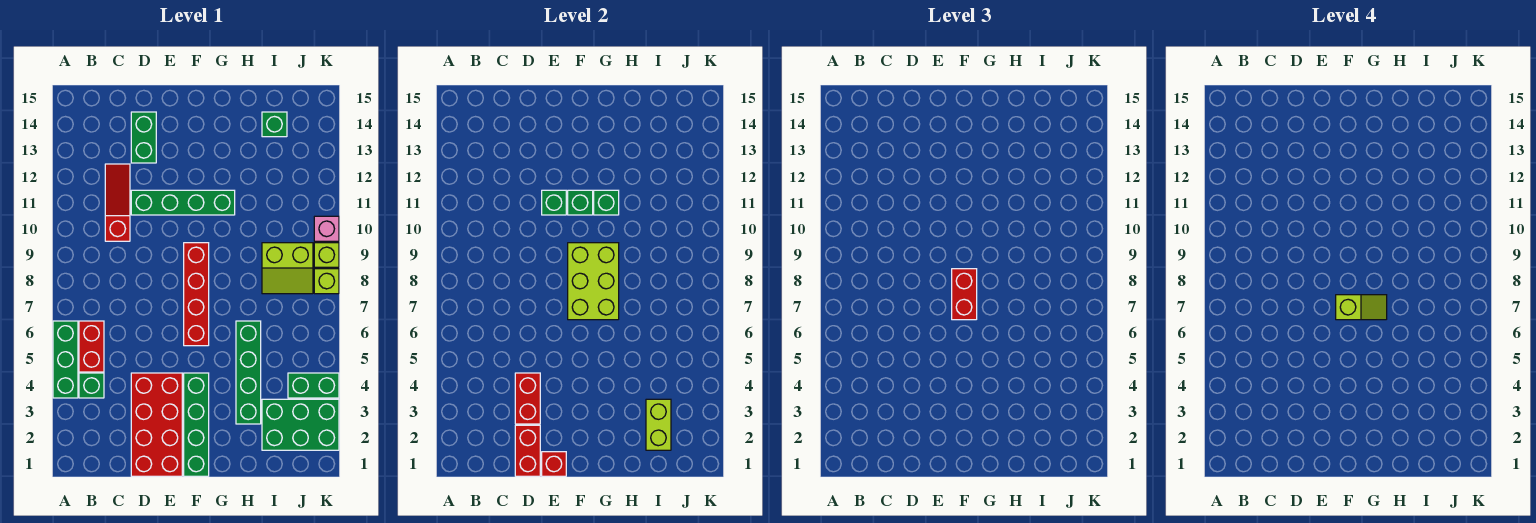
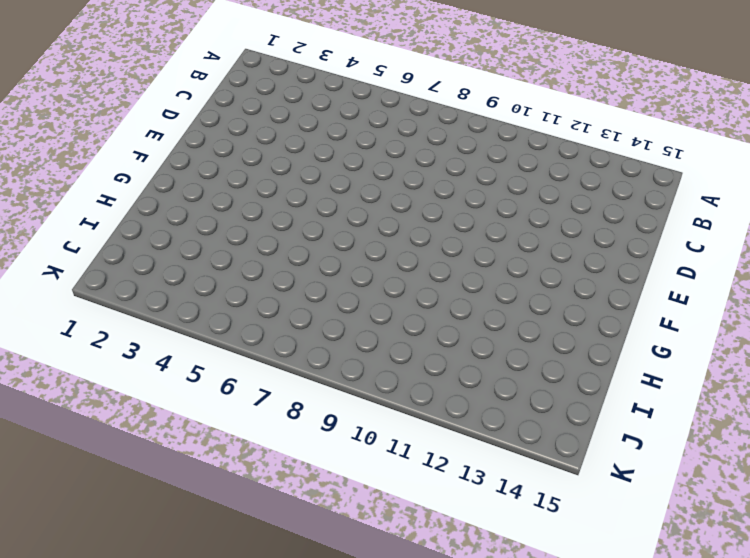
none -> green brick A4:A6 level 1
none -> green brick B4 level 1
none -> red brick B5:B6 level 1

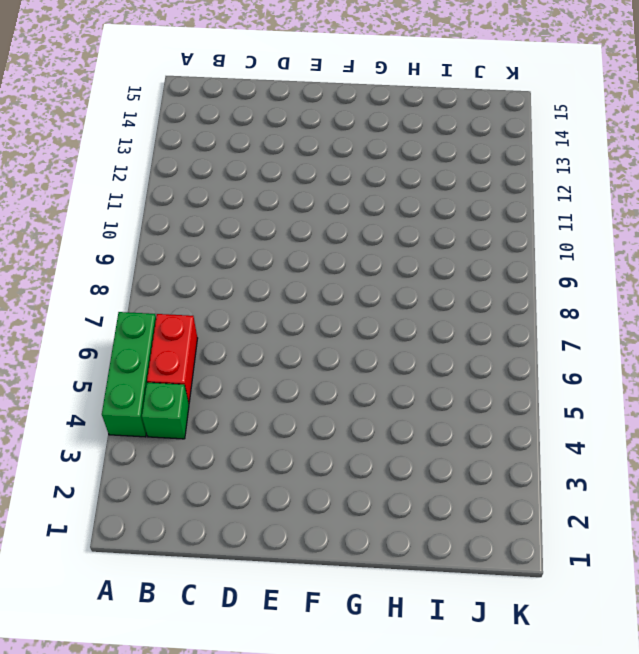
none -> red slope C10:C12 level 1 top 10
none -> red brick D1:E4 level 1
none -> green brick D11:G11 level 1

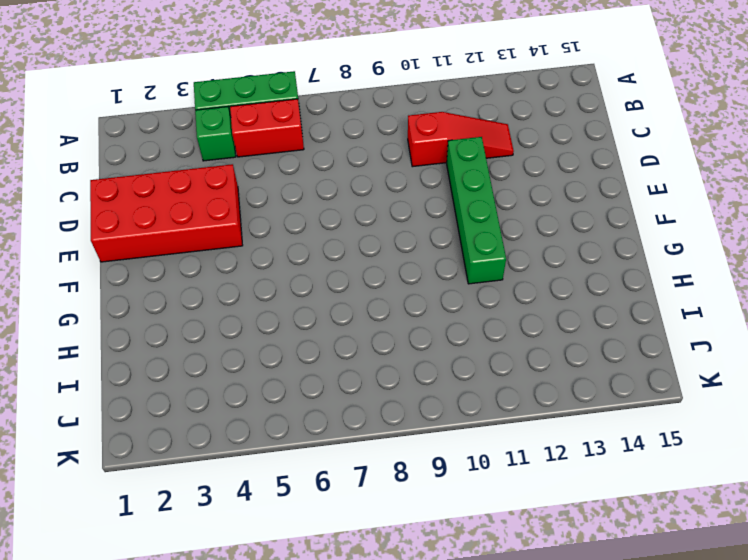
none -> green brick D13:D14 level 1
none -> green brick F1:F4 level 1
none -> red brick F6:F9 level 1

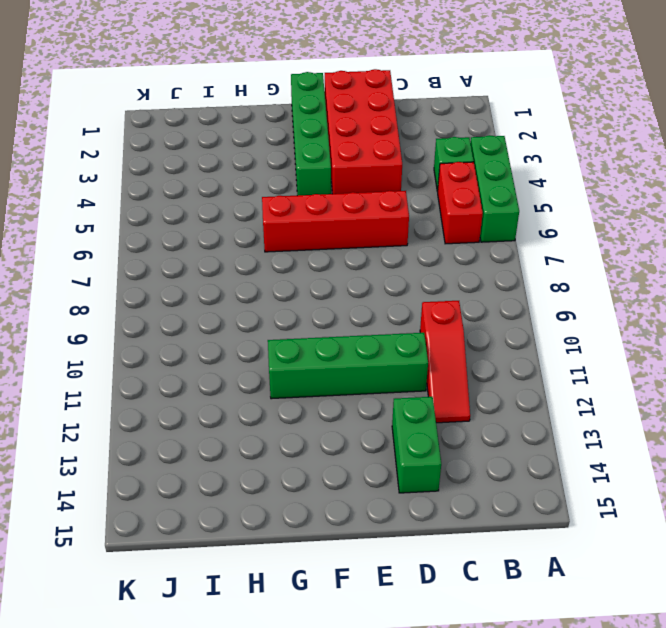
red brick D6:G6 level 1 -> red brick F6:F9 level 1
none -> green brick H3:H6 level 1
none -> green brick I2:K3 level 1
none -> lime slope I8:J9 level 1 top 9

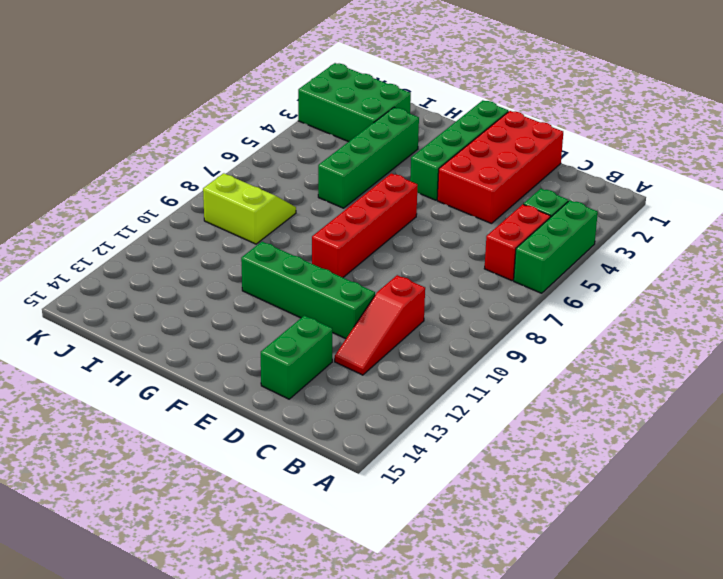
none -> green brick I14 level 1
none -> green brick J4:K4 level 1
none -> lime brick K8 level 1

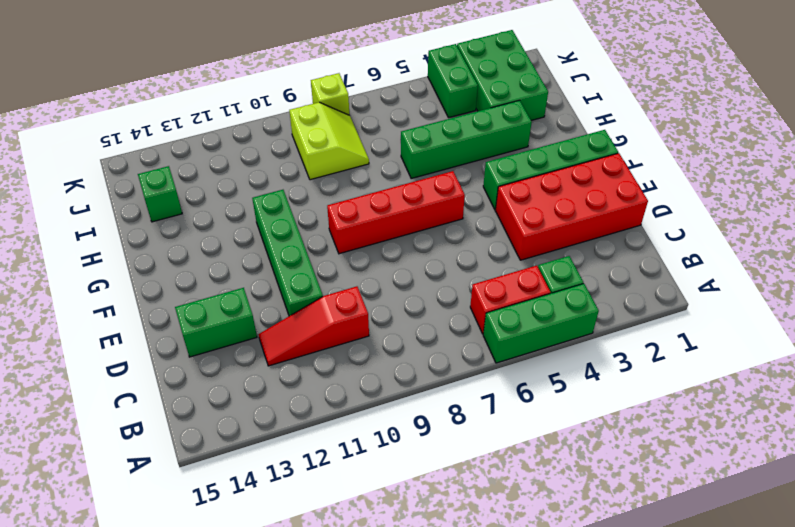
none -> lime brick K9 level 1
none -> pink brick K10 level 1
none -> red brick D1:D2 level 2

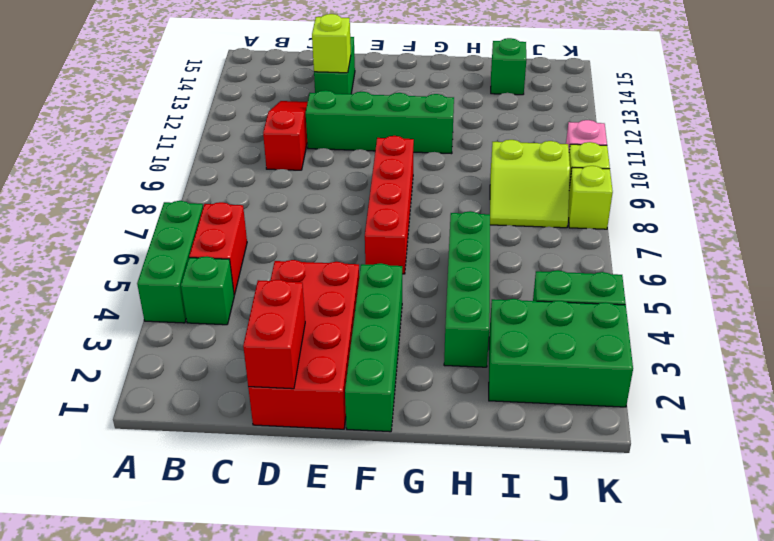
lime brick D13 level 2 -> none
none -> red brick D3:D4 level 2
none -> red brick E1 level 2
none -> green brick E11 level 2

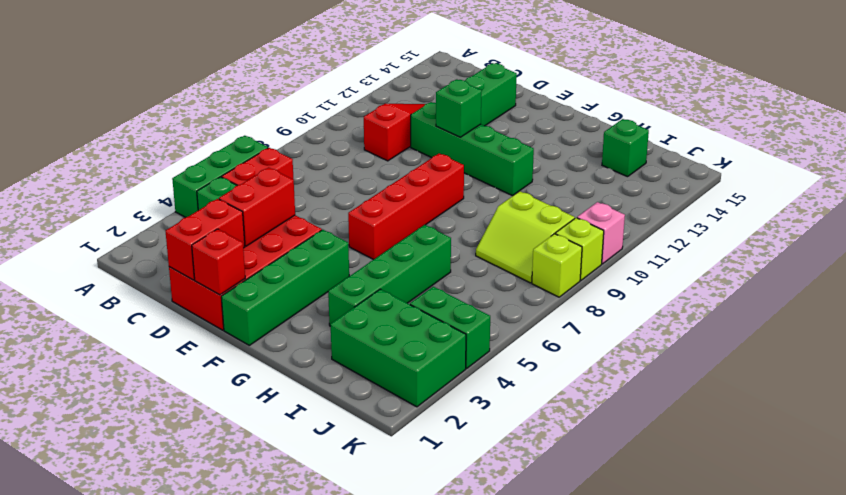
none -> lime brick F7:G9 level 2
none -> green brick F11 level 2
none -> green brick G11 level 2

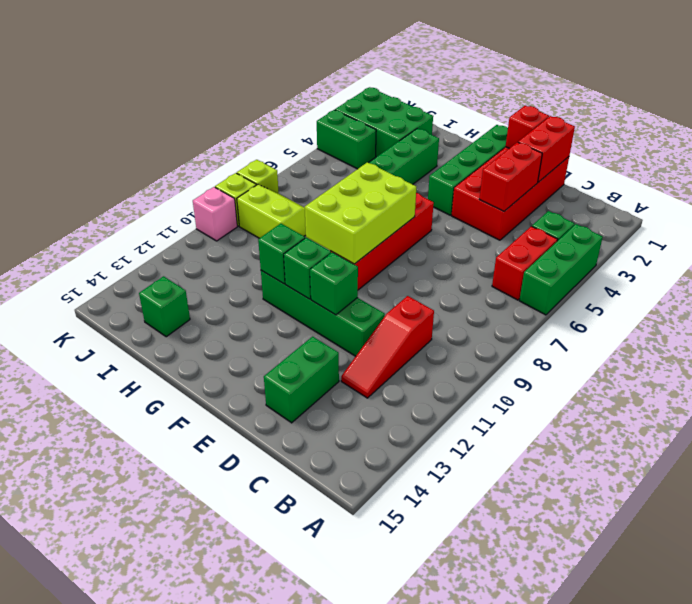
none -> lime brick I2:I3 level 2
none -> red brick F7:F8 level 3
none -> lime slope F7:G7 level 4 top F

